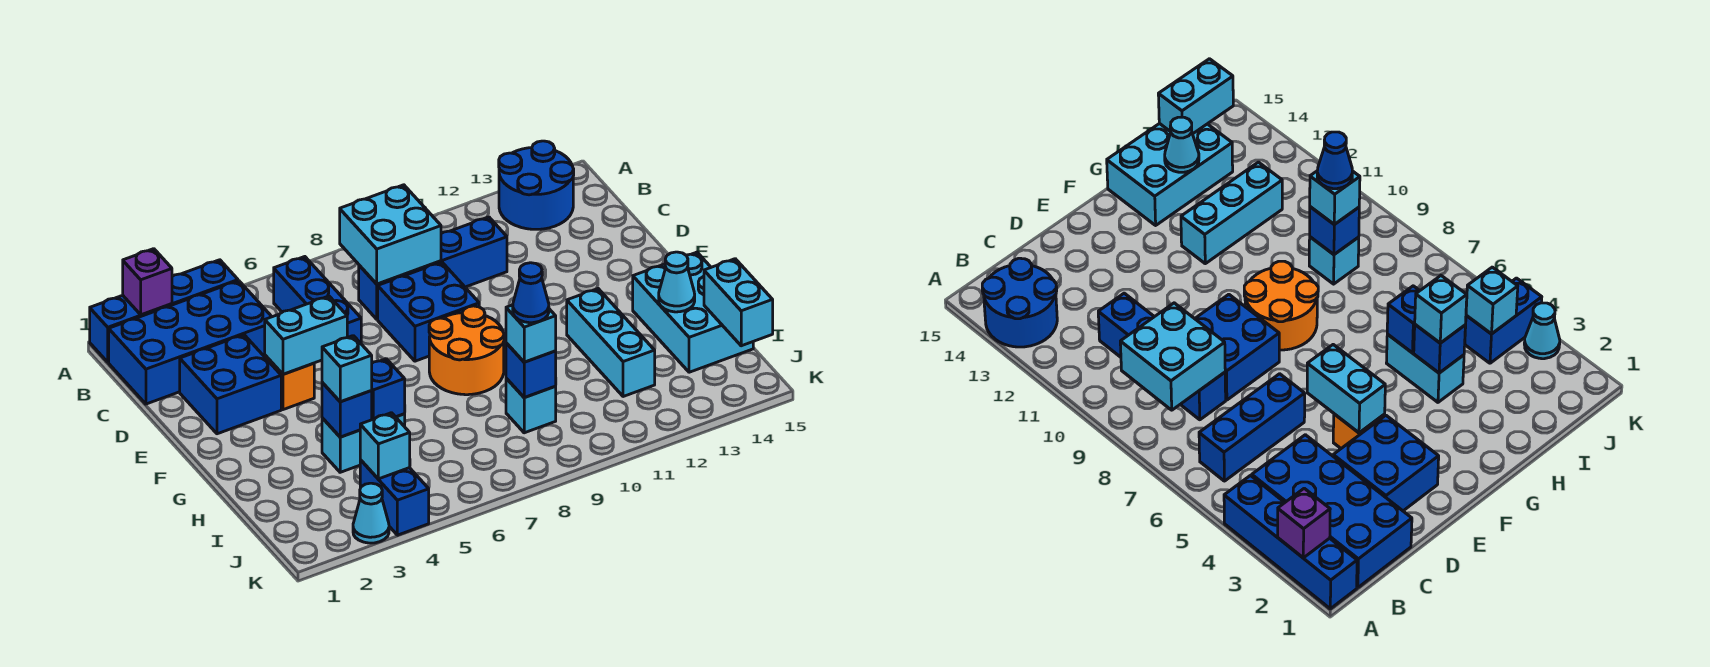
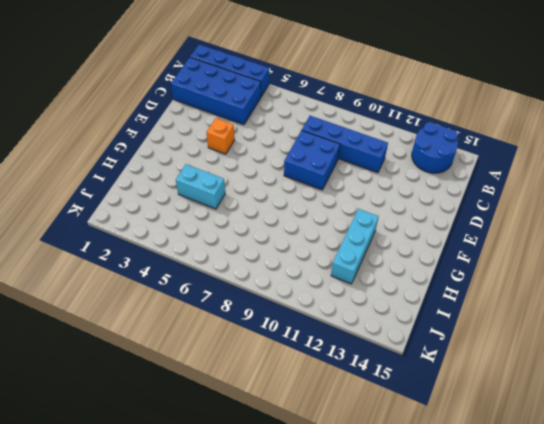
none -> blue brick B6:D6 level 1
none -> blue brick D2:E3 level 1
none -> orange round brick F8:G9 level 1

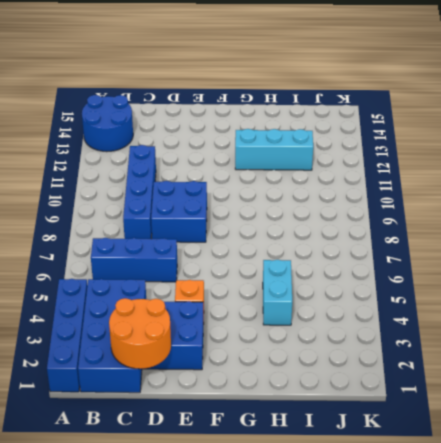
orange round brick C1:D2 level 2 -> orange round brick F8:G9 level 1
none -> cyan brick G14:I15 level 1
none -> cyan brick I9 level 1
none -> blue brick J4:K4 level 1

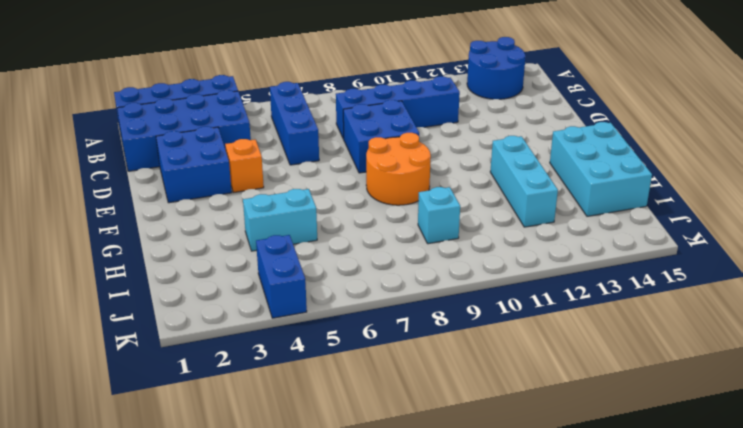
none -> cyan cone K3 level 1
none -> purple brick A2 level 2
none -> cyan brick B8:C9 level 2

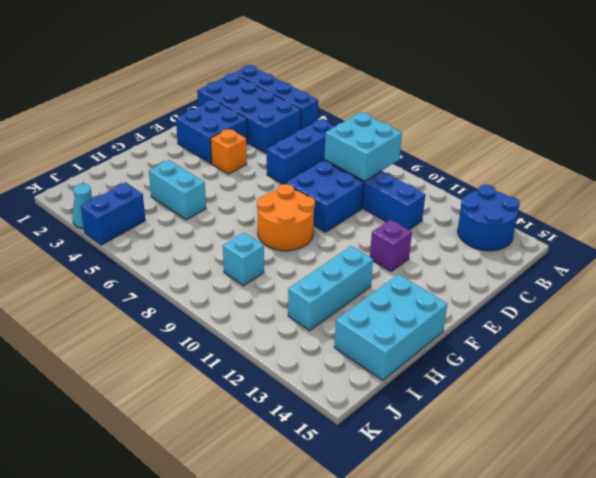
purple brick E12 level 1 -> purple brick A2 level 2
none -> cyan brick E4:E5 level 2
none -> blue brick H4 level 2
none -> blue brick H5 level 2

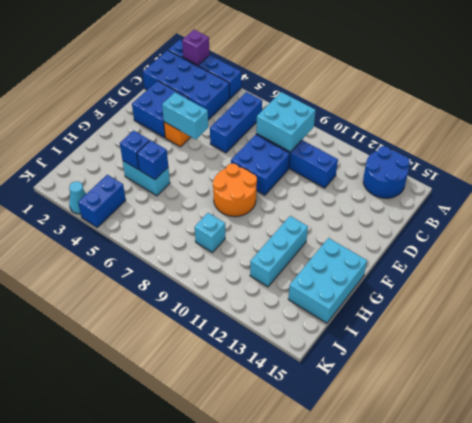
none -> cyan cone H14 level 2
none -> blue brick I9 level 2
none -> cyan brick I15:J15 level 2

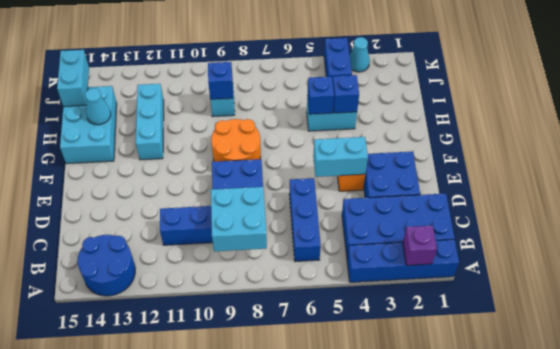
none -> cyan brick J4 level 2
none -> cyan brick H4 level 3
none -> cyan brick I9 level 3

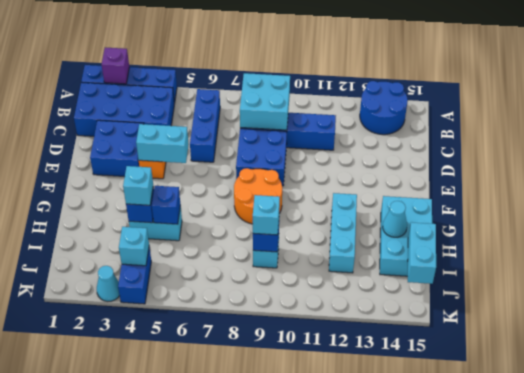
none -> blue cone I9 level 4

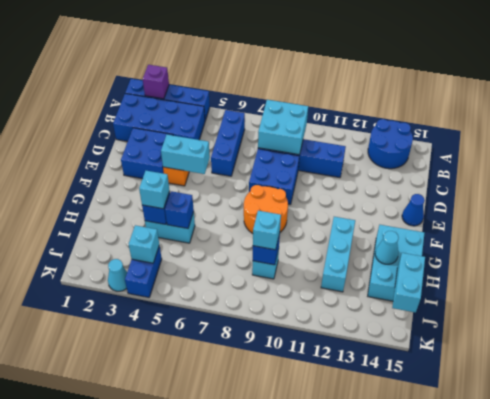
blue cone E15 level 1 -> blue cone I9 level 4

